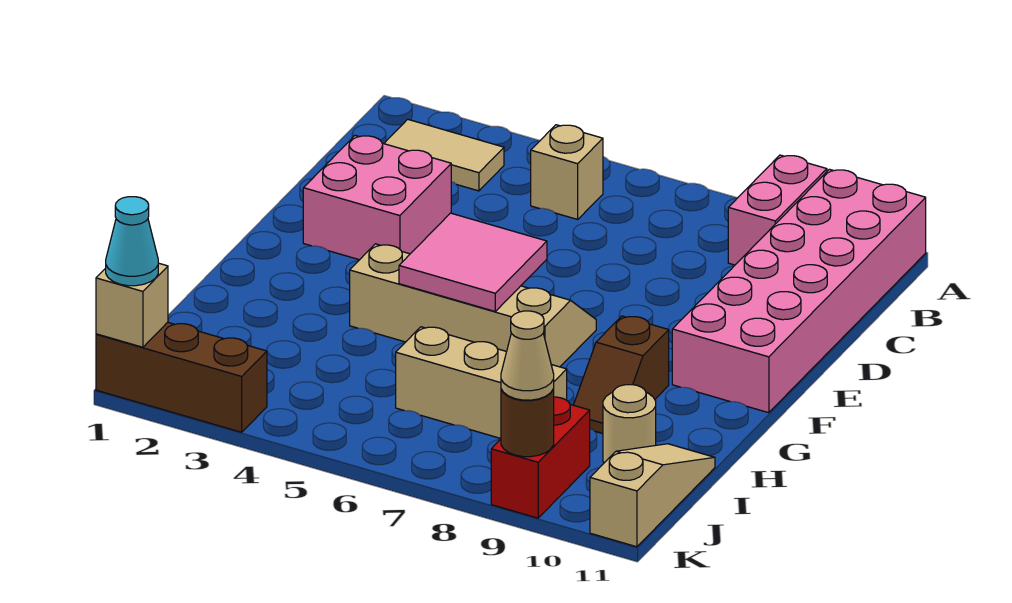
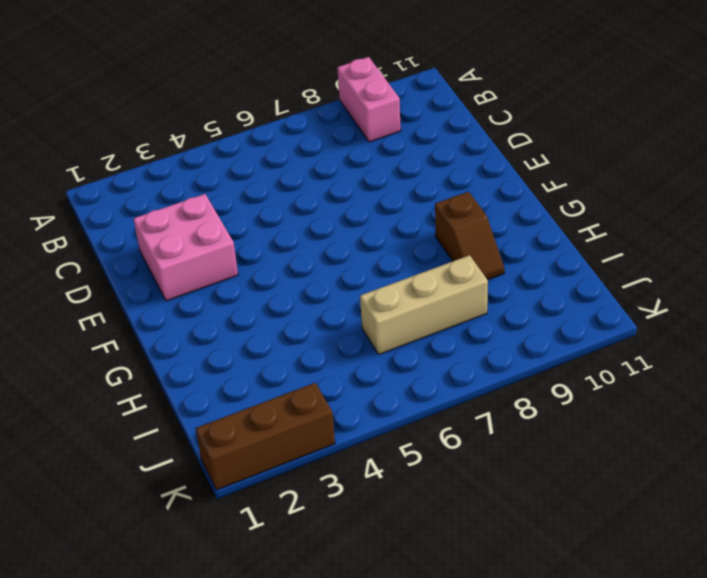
none -> pink brick A10:F11 level 1
none -> tan tile B2:B3 level 1
none -> tan brick B5 level 1

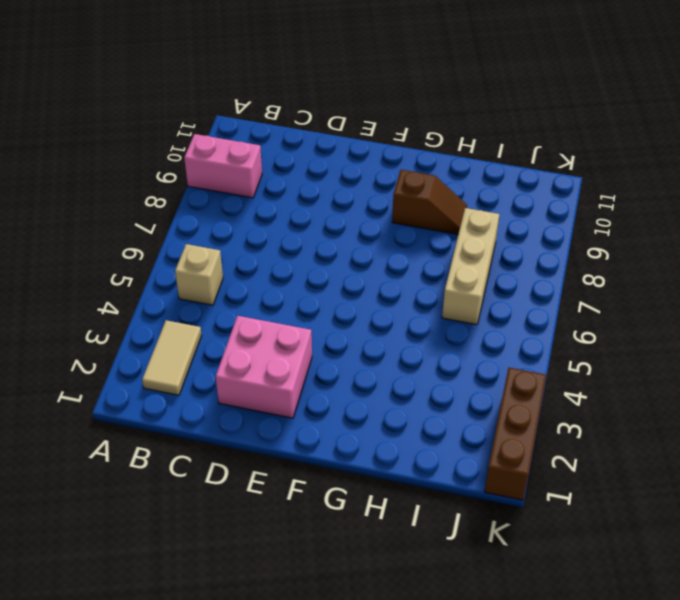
none -> pink brick A10:F11 level 1
none -> tan slope F4:G7 level 1 top G
none -> tan round brick I10 level 1

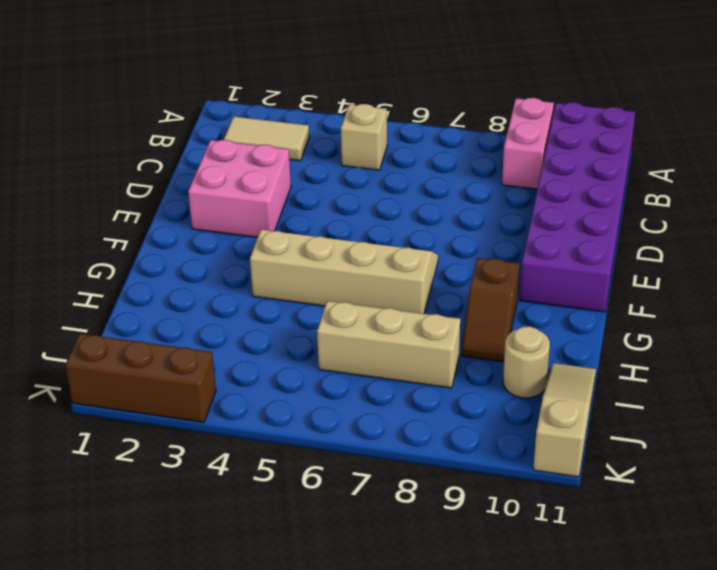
purple brick A10:F11 level 1 -> pink brick A10:F11 level 1
none -> red brick J9:K9 level 1
none -> pink tile F5:G6 level 2
none -> tan brick K1 level 2

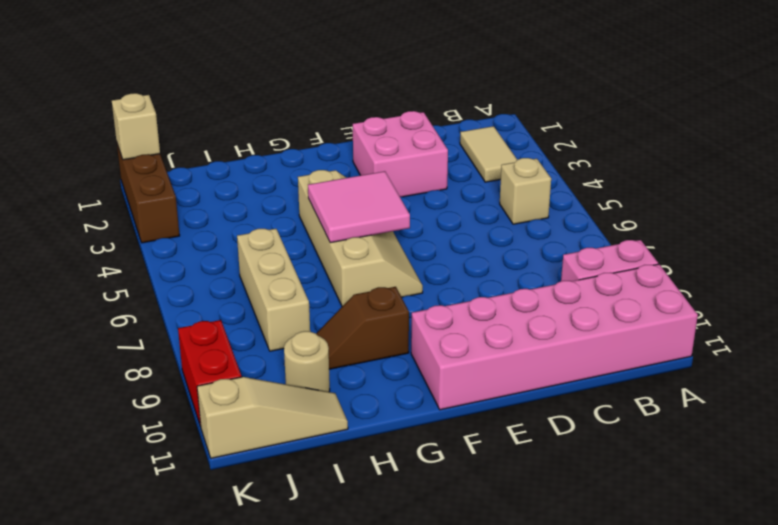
red brick K9:K10 level 1 -> red brick J9:K9 level 1
none -> brown round brick K9 level 2
none -> cyan cone K1 level 3
none -> tan cone K9 level 3

